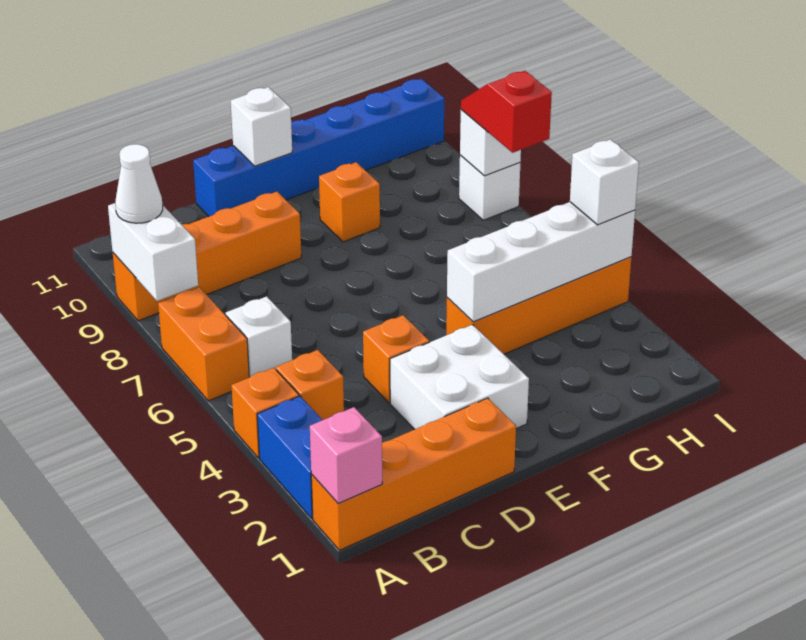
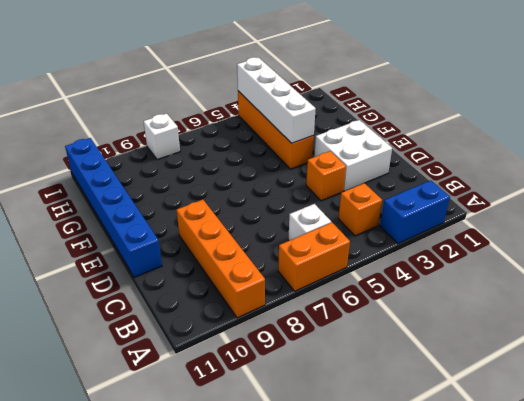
none -> orange brick A1:D1 level 1
none -> orange brick A4 level 1
none -> orange brick F9 level 1

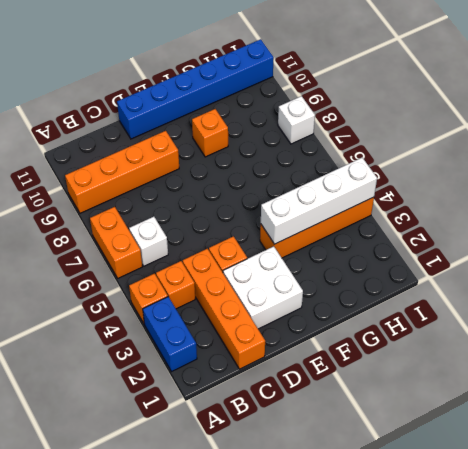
orange brick C1:C4 level 1 -> orange brick A1:D1 level 1
none -> pink brick A1 level 2
none -> white brick A8:A9 level 2
none -> white brick E11 level 2

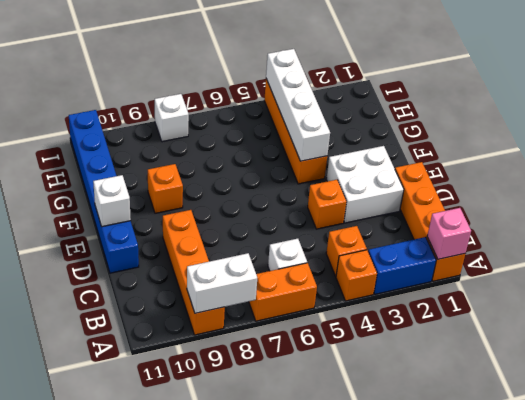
none -> white brick I8 level 2
none -> white cone A9 level 3
none -> white brick I4 level 3

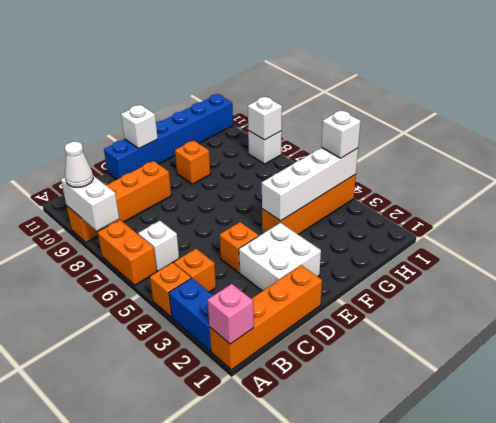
none -> red slope I7:I8 level 3 top 7

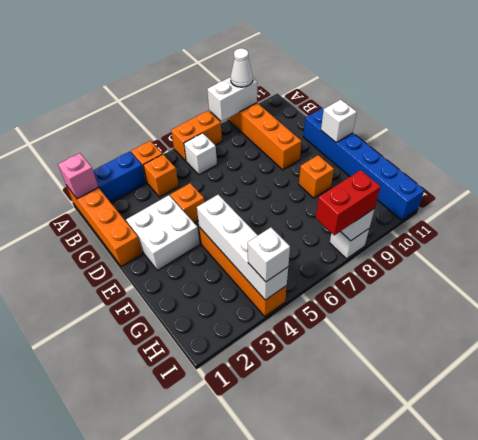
red brick I7:I8 level 3 -> red slope I7:I8 level 3 top 7

